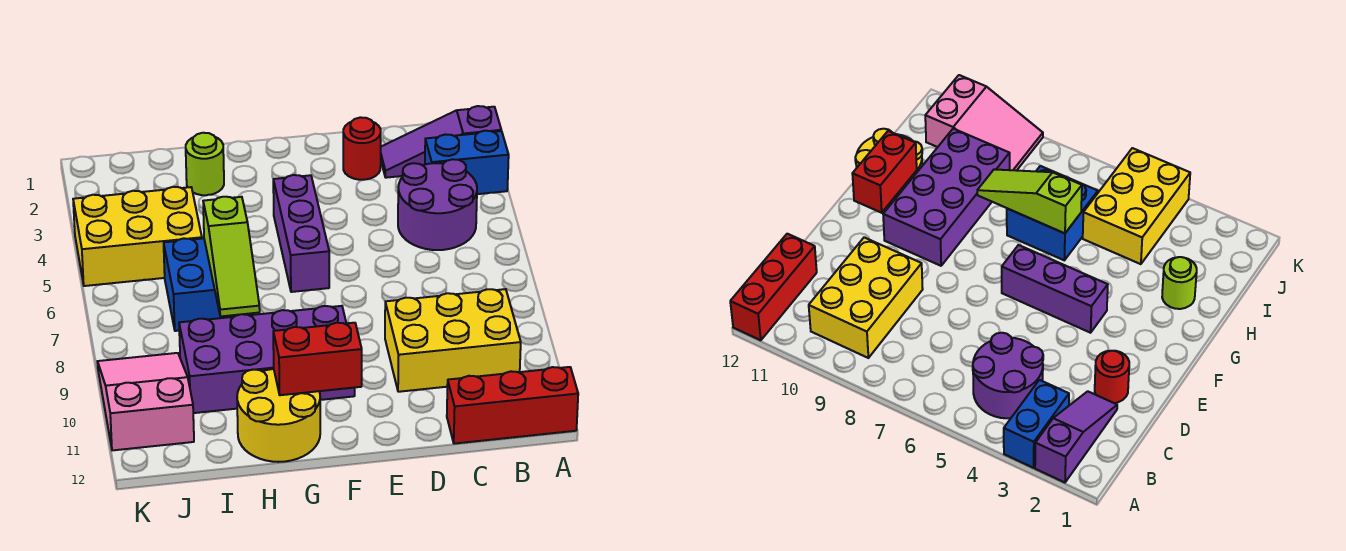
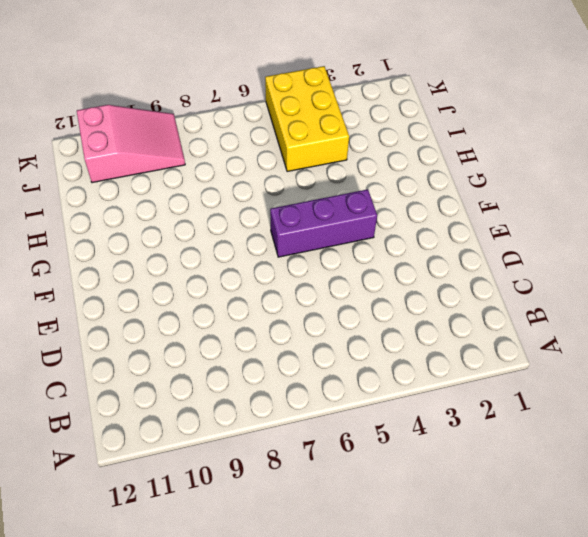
none -> purple slope A2:C2 level 1 top A
none -> blue brick A3:B3 level 1
none -> red brick A12:C12 level 1

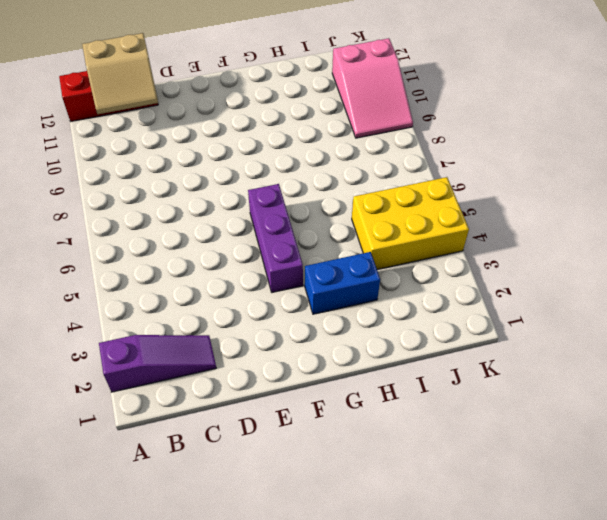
tan slope B11:C12 level 2 top 12 -> none
blue brick G3:H3 level 1 -> blue brick A3:B3 level 1
none -> purple round brick B4:C5 level 1
none -> yellow brick B9:D10 level 1
none -> red round brick D2 level 1

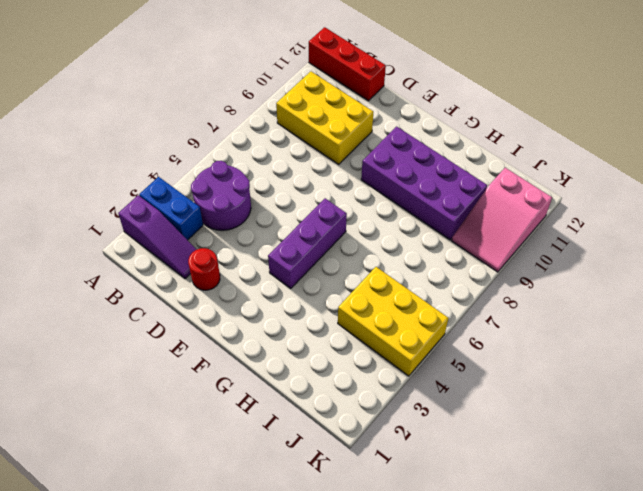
none -> yellow round brick G11:H12 level 1
none -> lime round brick H2 level 1
none -> blue brick H6:I7 level 1

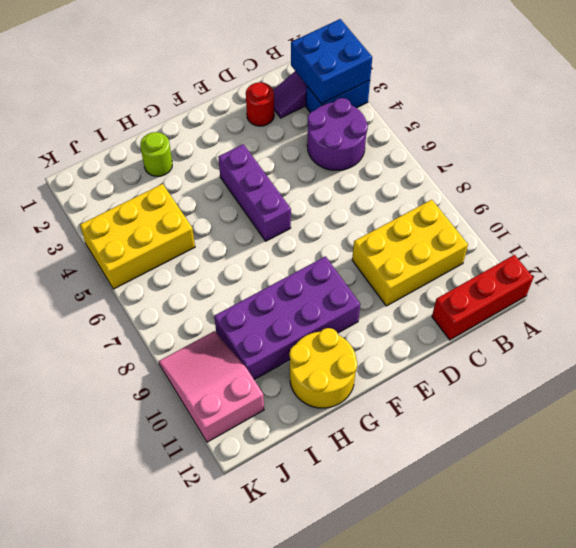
blue brick A2:B3 level 2 -> blue brick H6:I7 level 1
none -> red brick F11:G11 level 2
none -> lime slope H6:H8 level 2 top 6

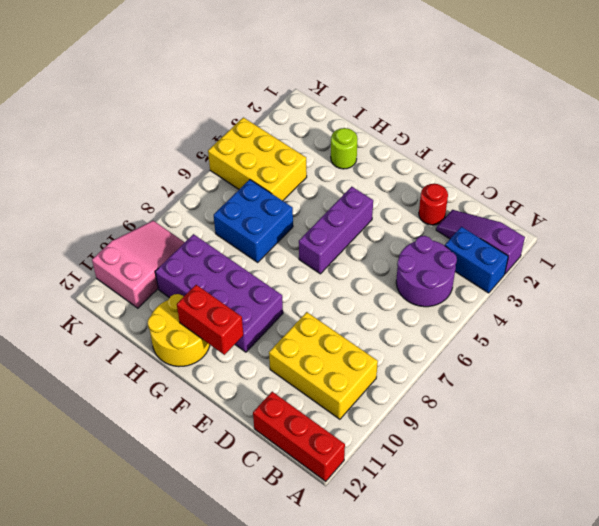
none -> lime slope H6:H8 level 2 top 6

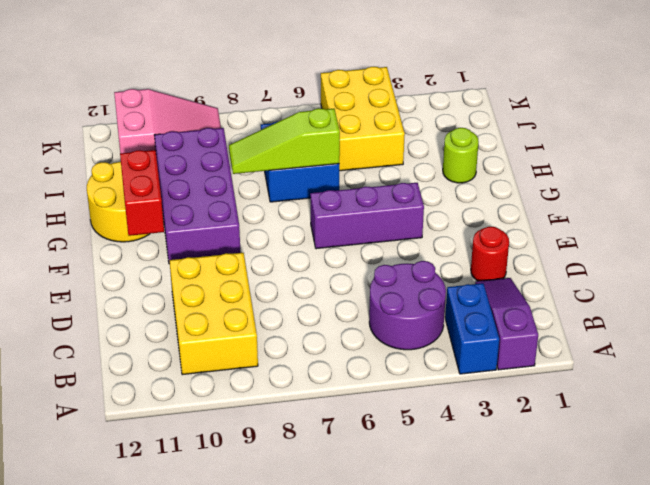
none -> red brick A12:C12 level 1

